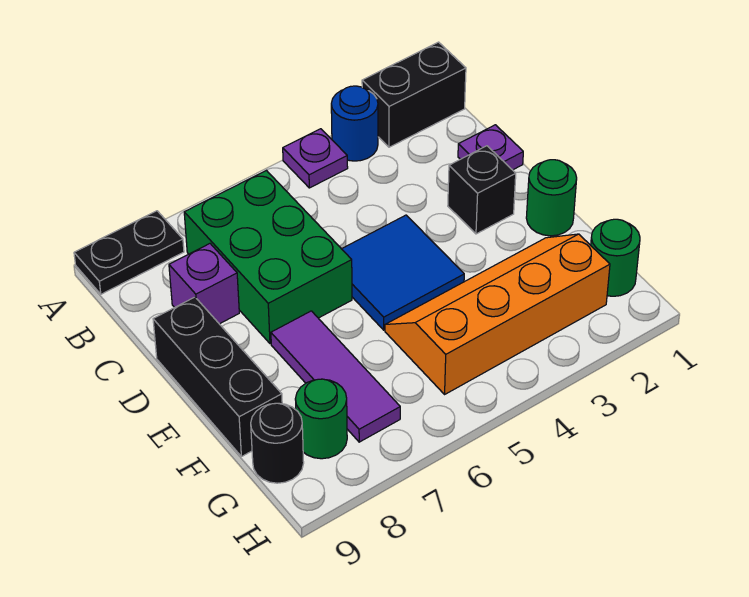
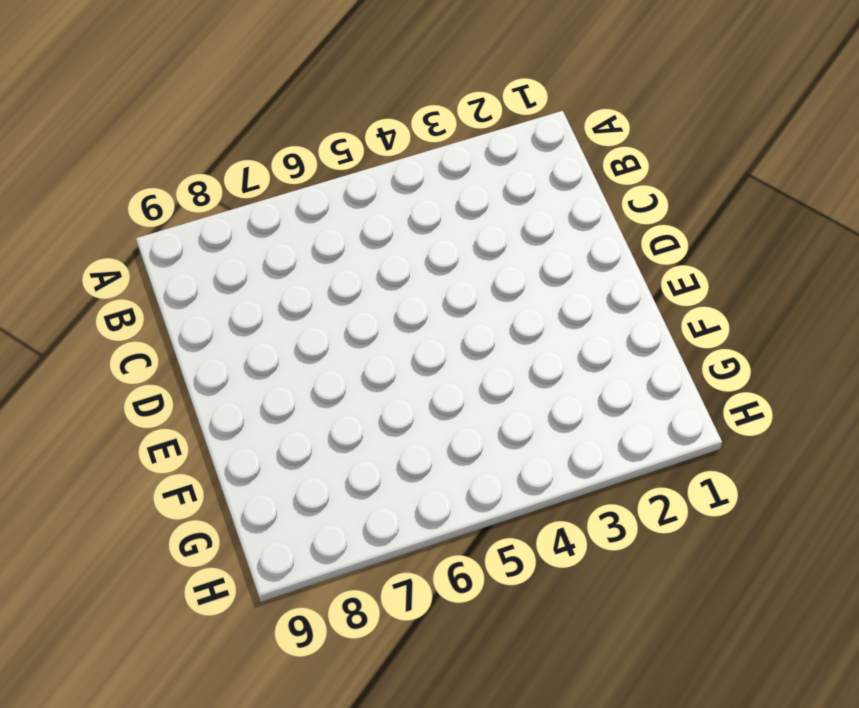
none -> black brick A1:A2 level 1
none -> blue round brick A3 level 1
none -> purple plate A4 level 1

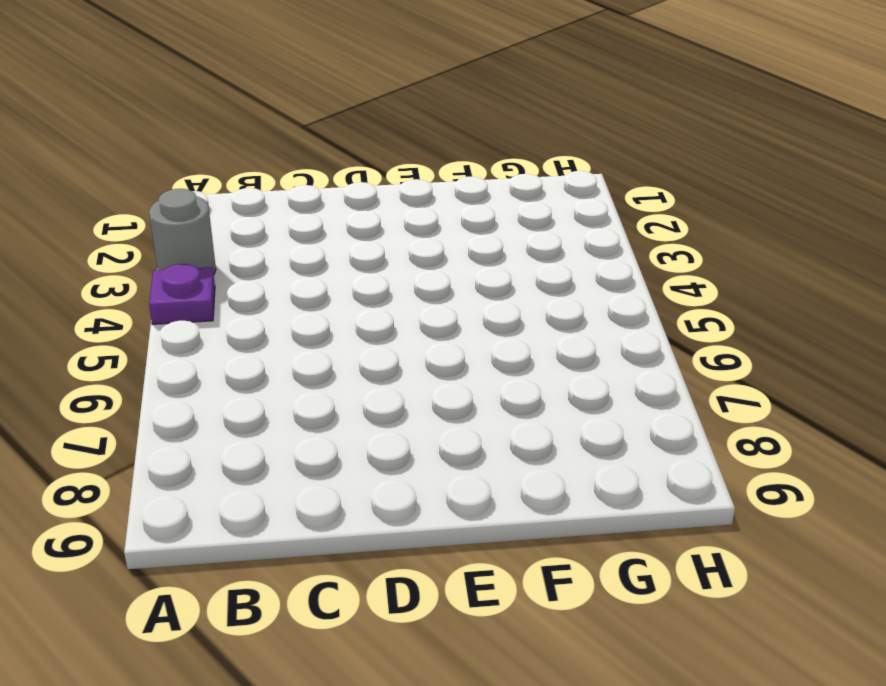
grey round brick A3 level 1 -> blue round brick A3 level 1
none -> black brick A1:A2 level 1
none -> black plate A8:A9 level 1
none -> green brick B6:D7 level 1

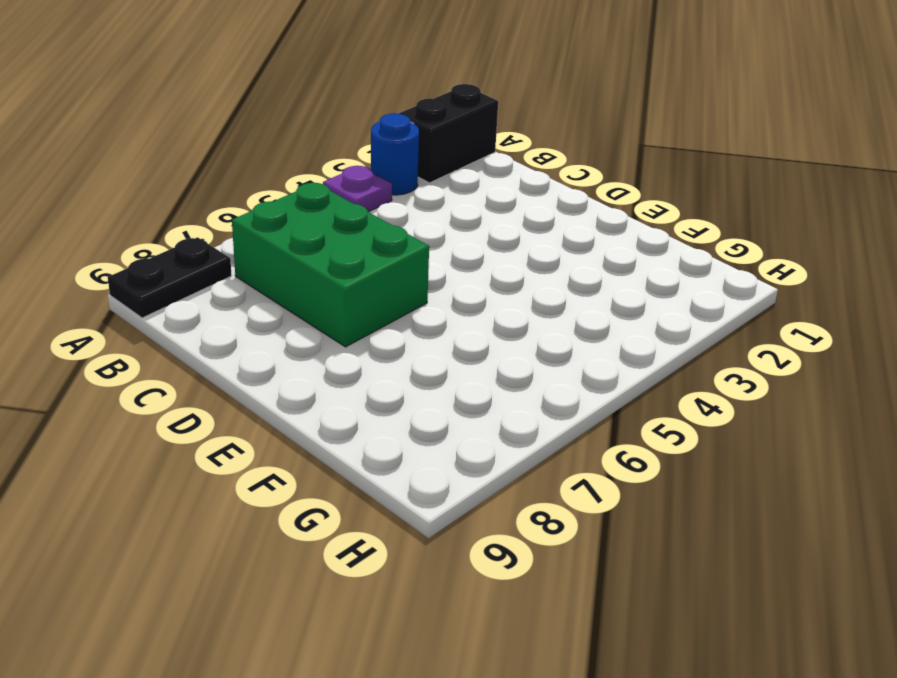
none -> purple plate C1 level 1
none -> purple brick C8 level 1
none -> black brick D2 level 1

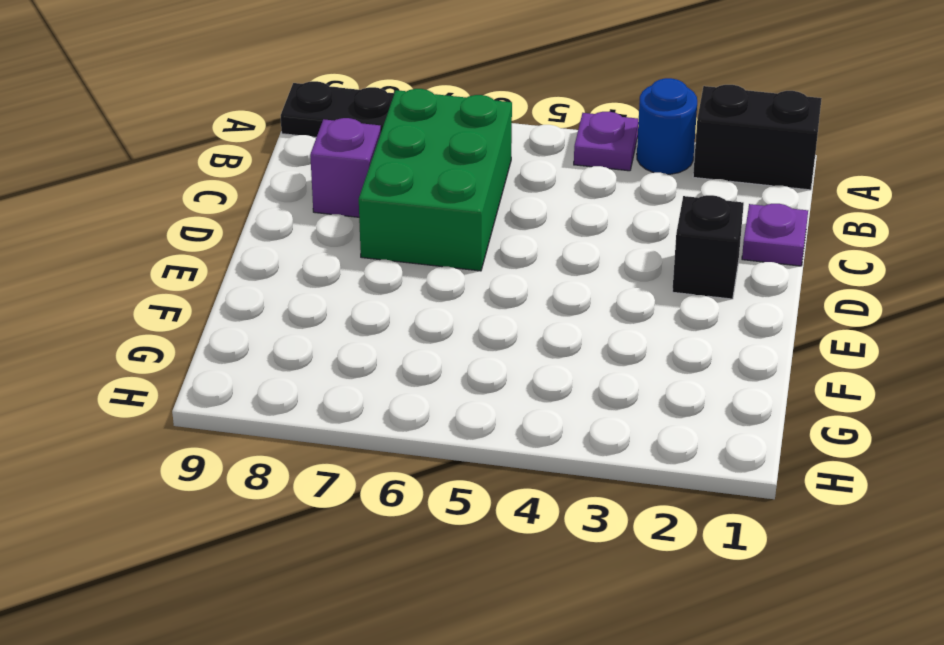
none -> blue tile D4:E5 level 1
none -> black brick D9:F9 level 1
none -> green round brick E1 level 1

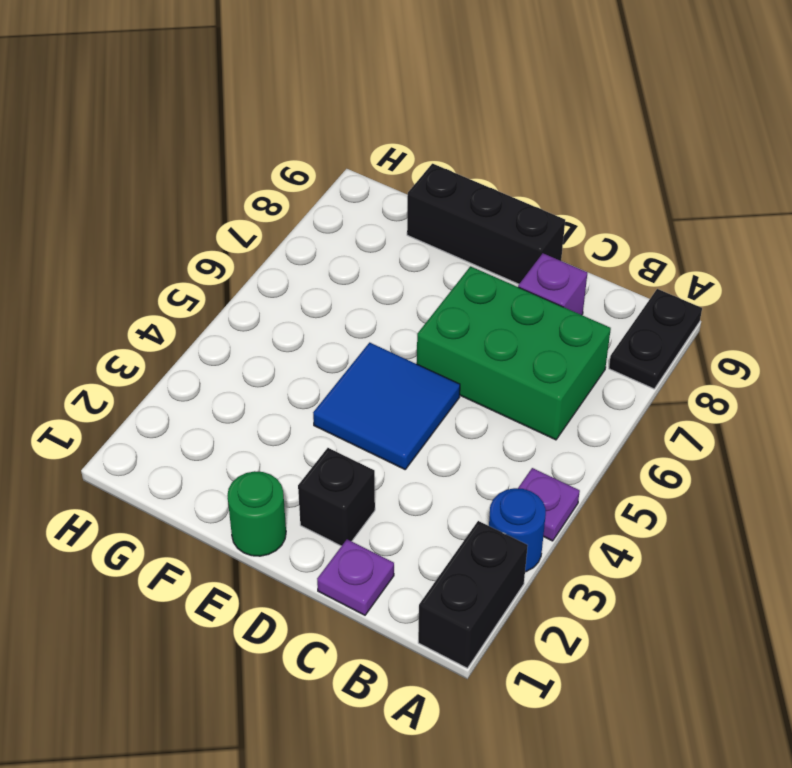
none -> purple tile E7:G7 level 1
none -> orange slope F2:G5 level 1 top G
none -> green round brick G1 level 1

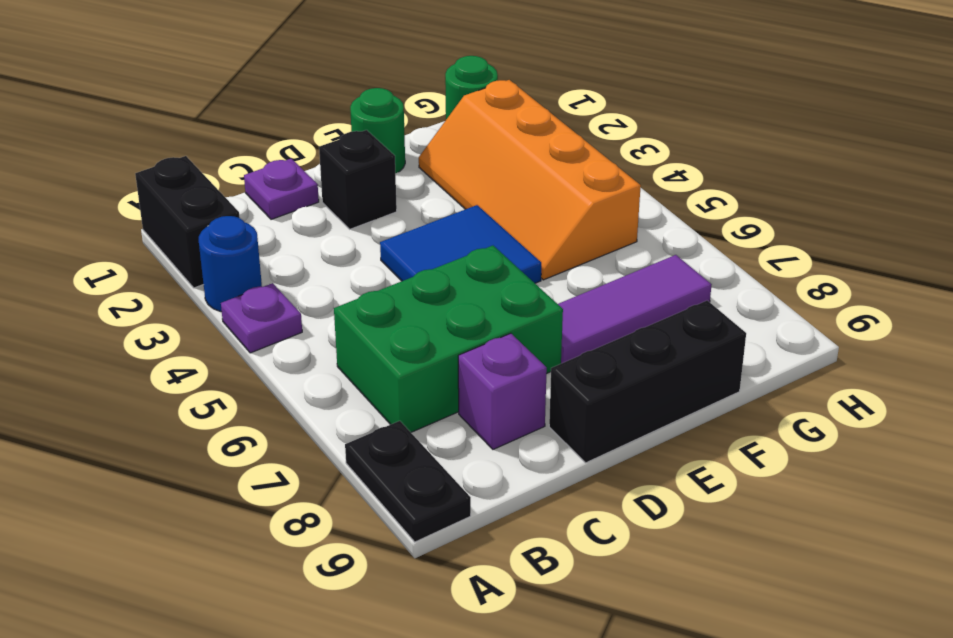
none -> green round brick G8 level 1
none -> black round brick G9 level 1

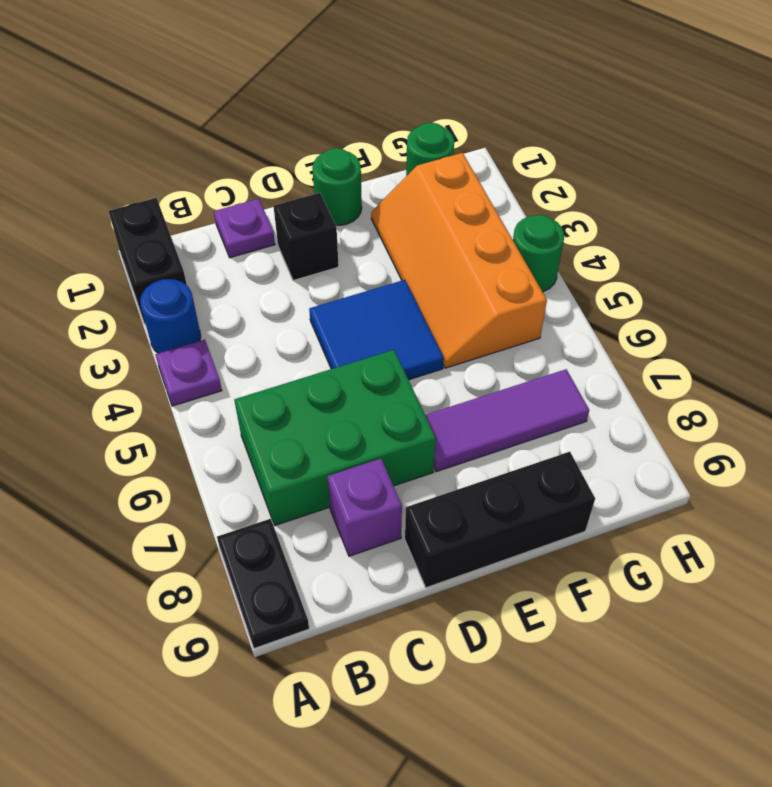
green round brick H4 level 1 -> green round brick G8 level 1
none -> black round brick G9 level 1

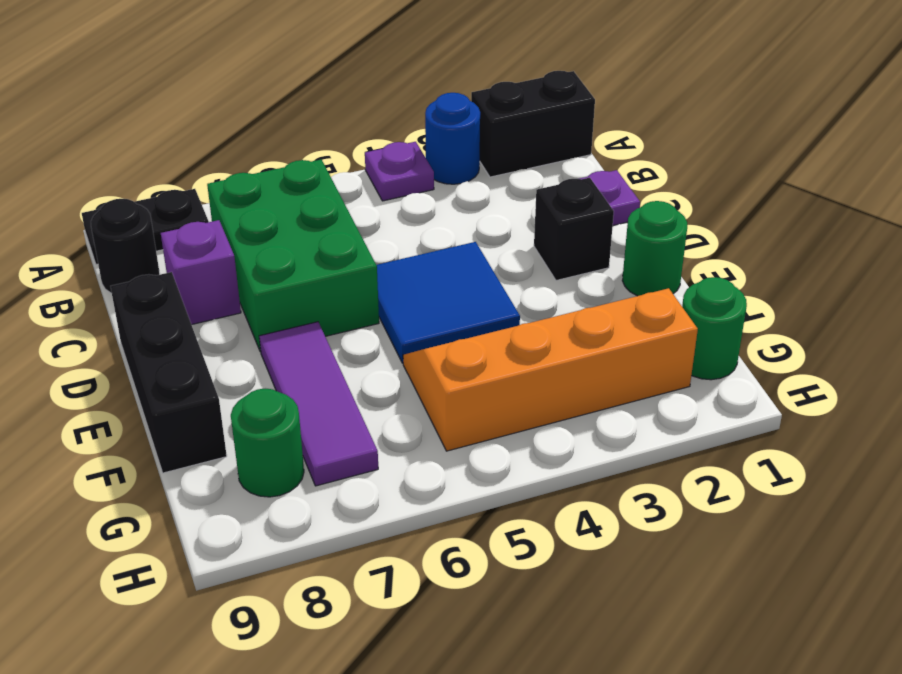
black round brick B9 level 1 -> black round brick G9 level 1

